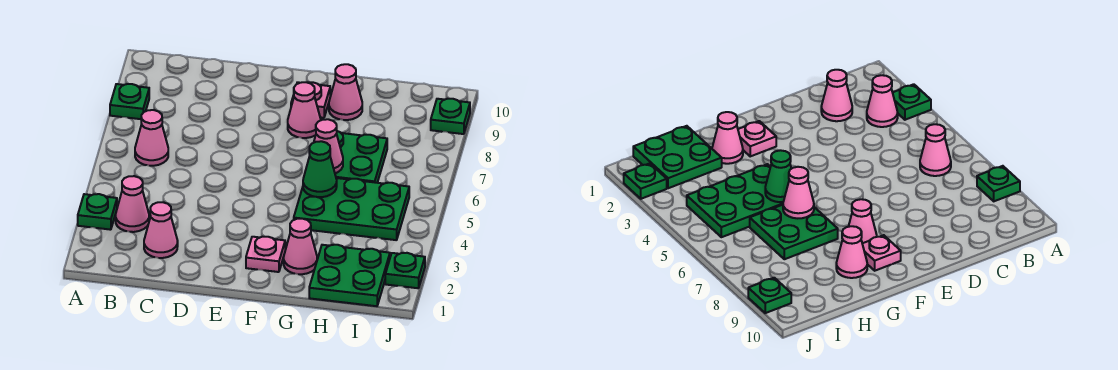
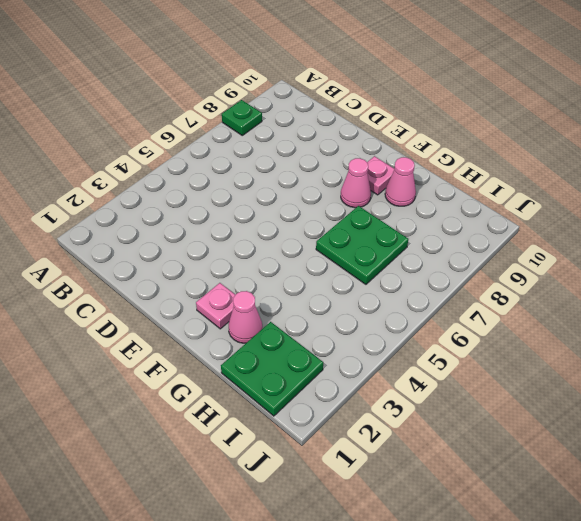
none -> green plate A3 level 1
none -> pink cone B3 level 1
none -> pink cone B6 level 1

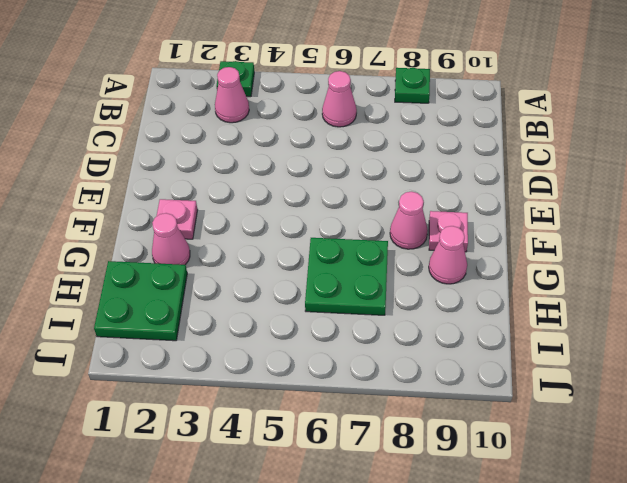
none -> pink cone C2 level 1
none -> green plate G4:I5 level 1
none -> green plate J2 level 1

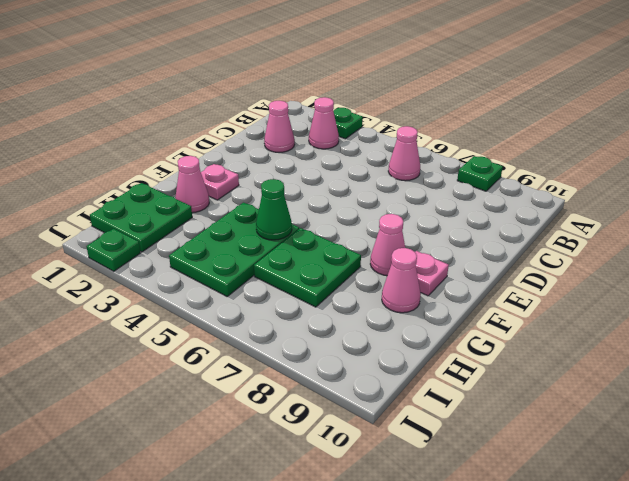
none -> green plate J9 level 1
none -> pink cone G6 level 2

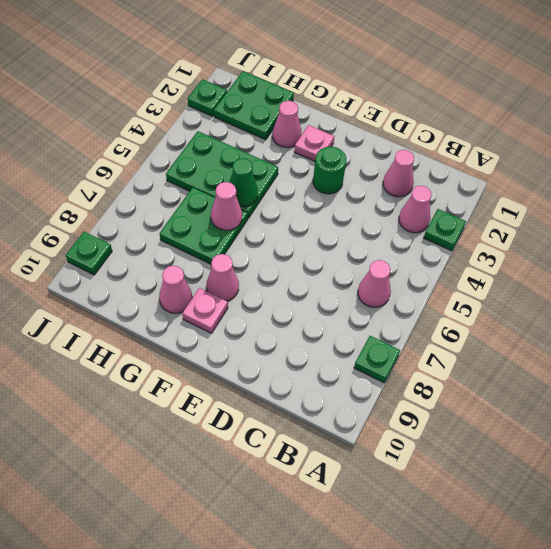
green round brick E3 level 1 -> none

